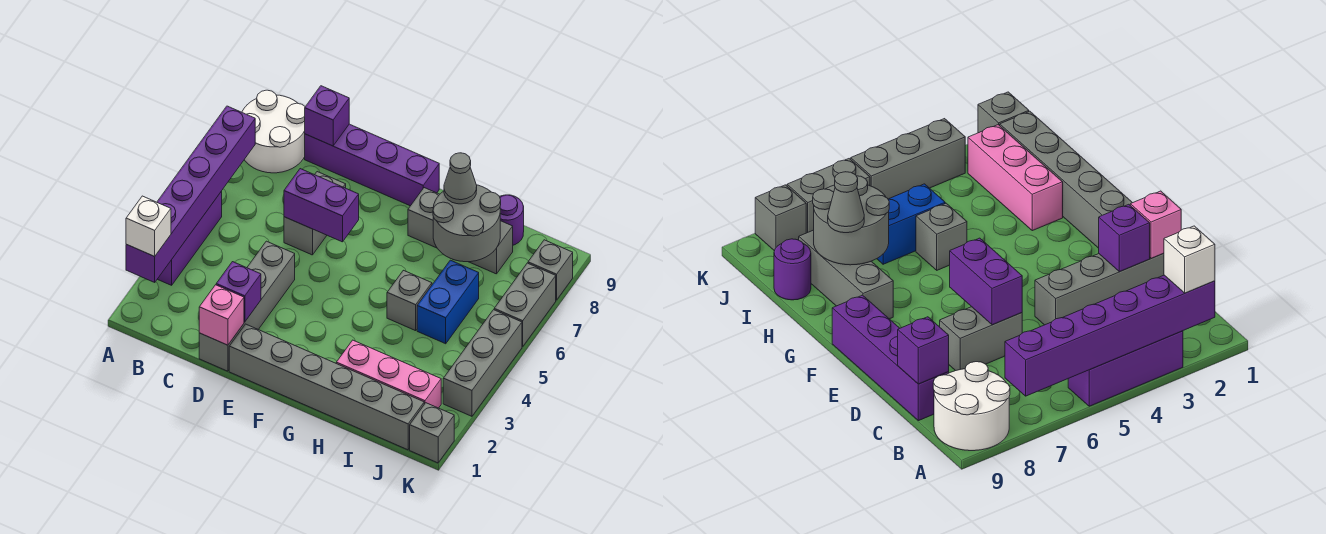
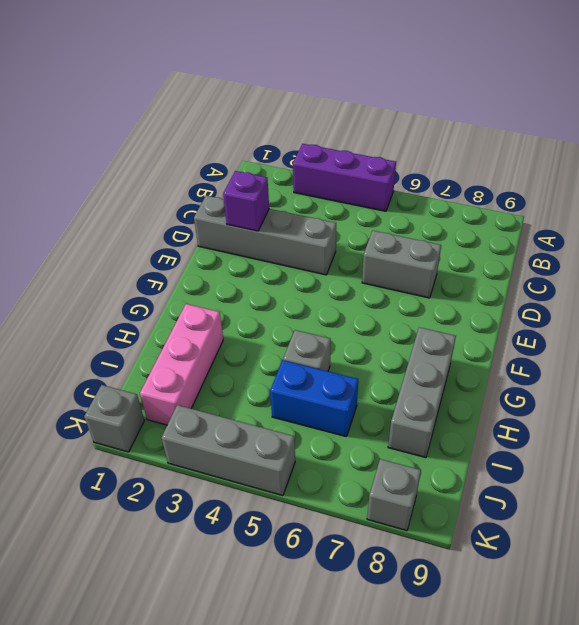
none -> white round brick A8:B9 level 1
none -> purple brick C9:F9 level 1
none -> grey brick E1:J1 level 1

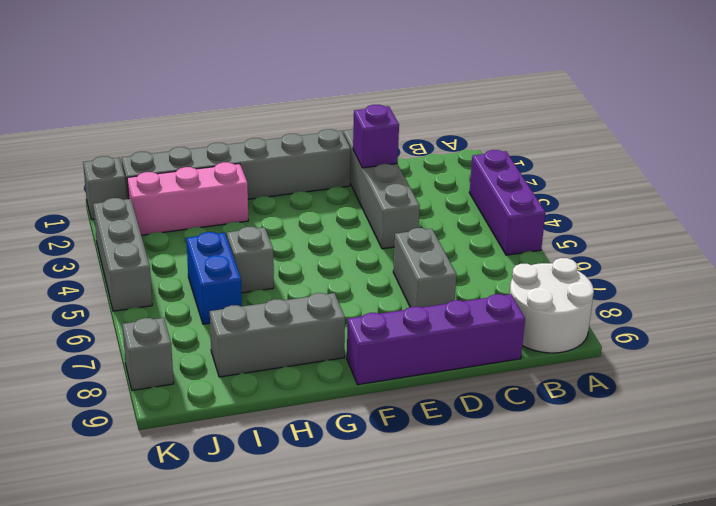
none -> purple round brick I9 level 1
none -> grey brick K6:K7 level 1
none -> purple brick A2:A7 level 2

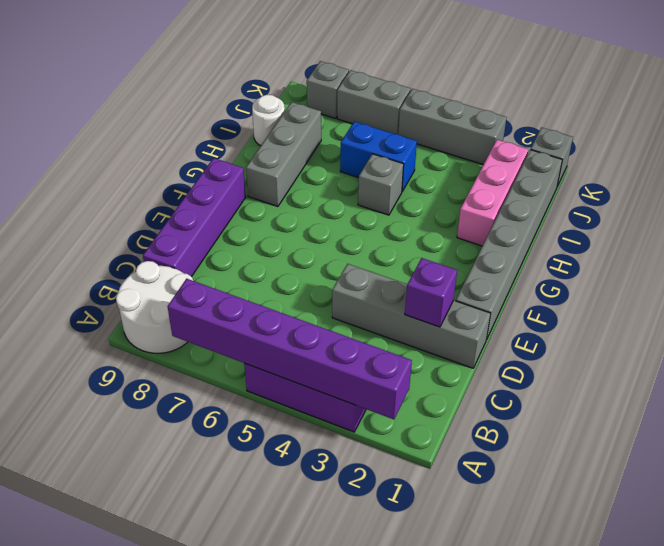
white round brick I9 level 1 -> purple round brick I9 level 1
none -> grey brick D6:D7 level 1
none -> purple brick C9 level 2
none -> pink brick D1 level 2

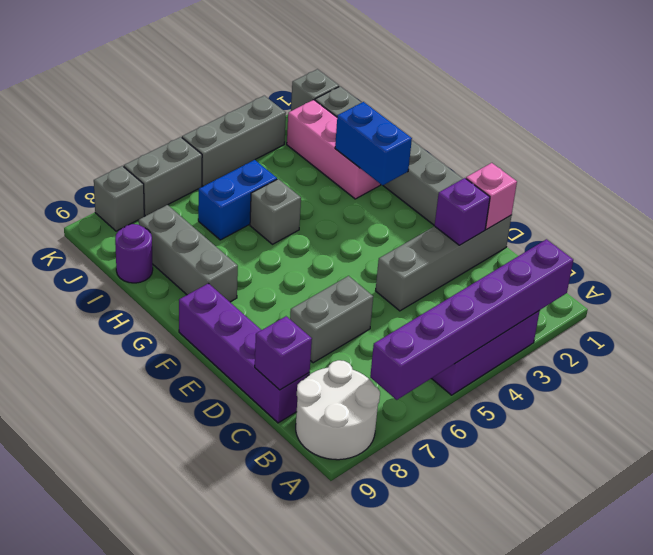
blue brick G2:H2 level 2 -> none
none -> purple brick D6:E6 level 2
none -> grey round brick H7:I8 level 2
none -> white brick A2 level 3

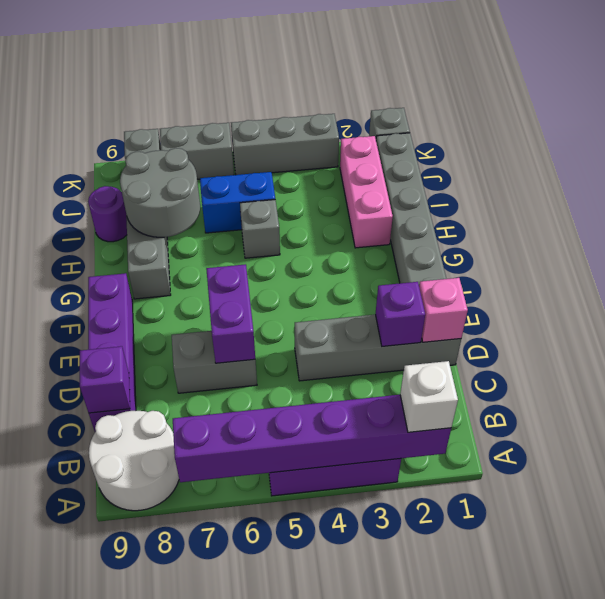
none -> grey cone H8 level 3

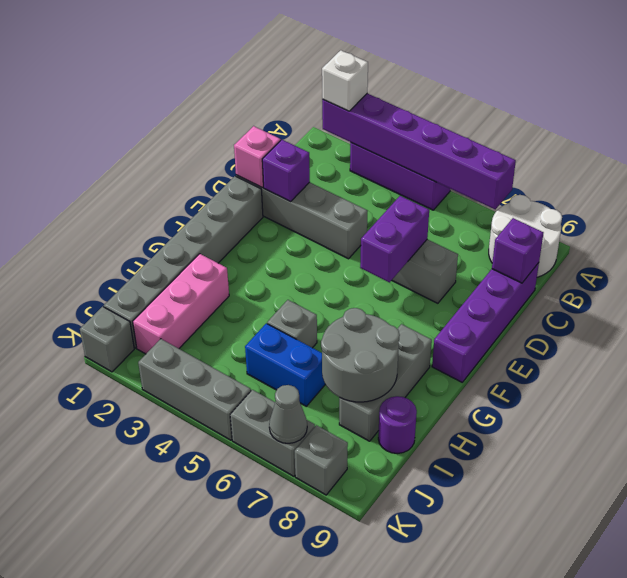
grey cone K7 level 2 -> grey cone H8 level 3

